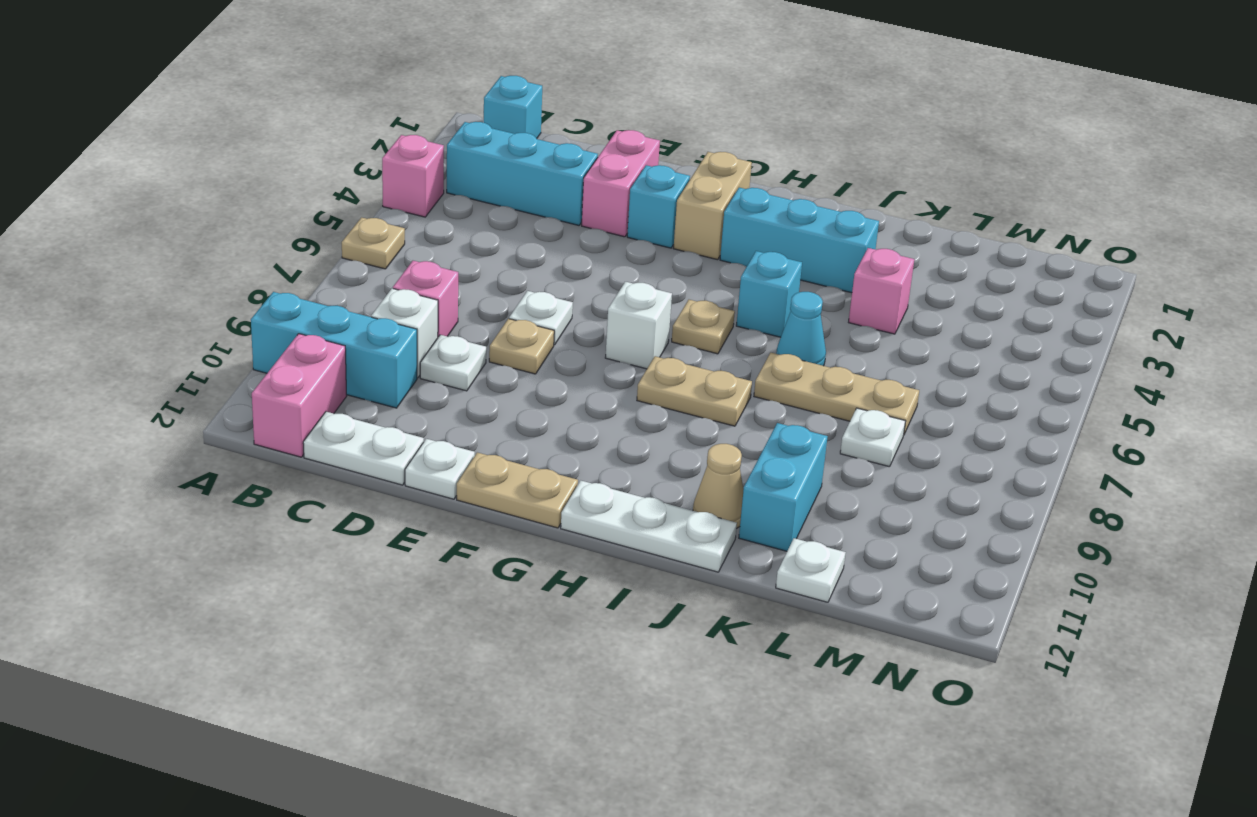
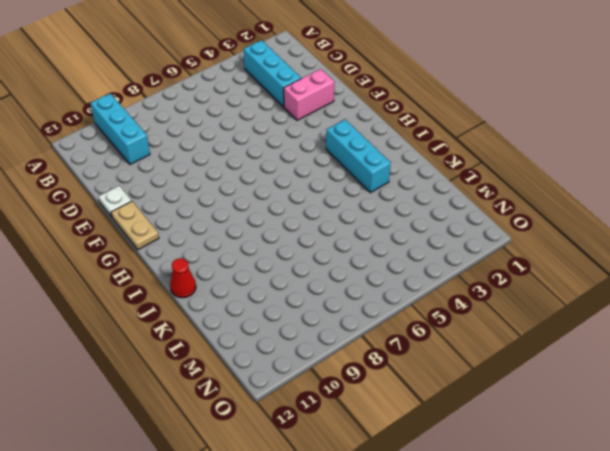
red cone J12 level 1 -> white plate H12:J12 level 1
none -> pink brick A4 level 1
none -> tan plate A6 level 1
none -> cyan brick B1 level 1
none -> pink brick B11:B12 level 1

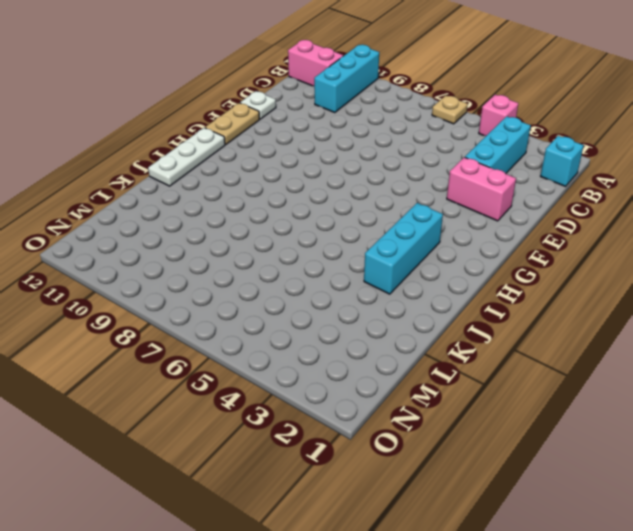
none -> pink brick C8 level 1
none -> white brick C9 level 1
none -> white plate C12:D12 level 1
none -> white plate D9 level 1

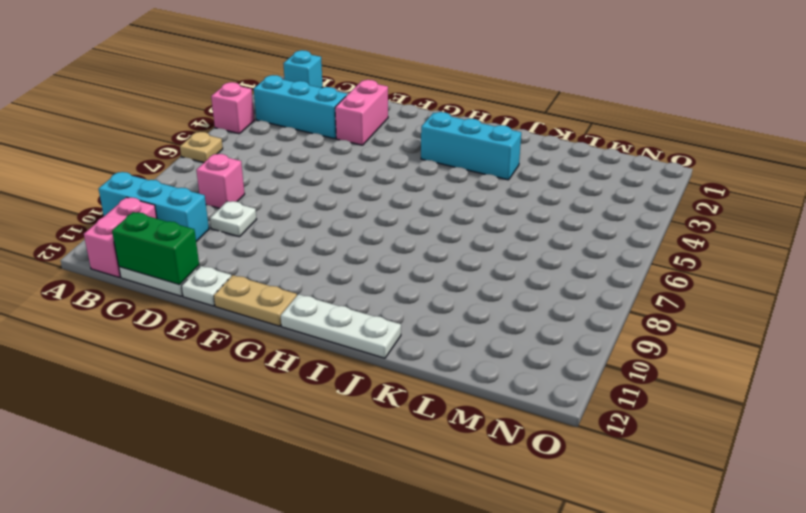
green brick C12:D12 level 2 -> none
none -> white brick C9 level 1
none -> white plate E7 level 1
none -> tan plate E8 level 1
none -> cyan brick F3 level 1

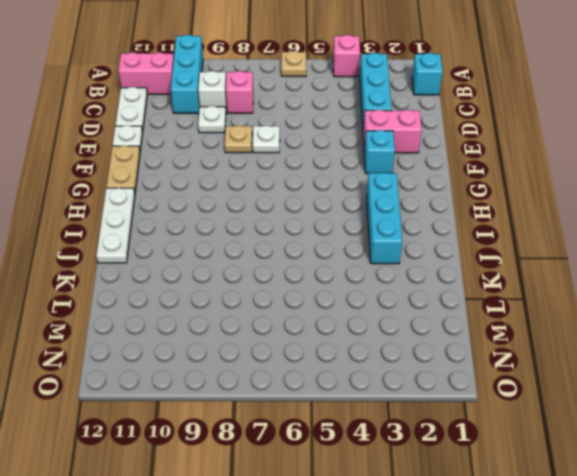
none -> tan brick G2:G3 level 1
none -> white brick G7 level 1
none -> tan plate H6 level 1
none -> tan plate H8:I8 level 1

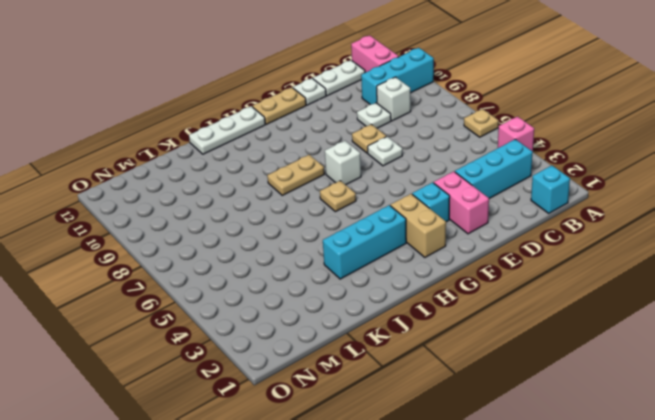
none -> pink brick C8 level 1
none -> cyan brick I5 level 1
none -> cyan cone J6 level 1
none -> tan plate J7:L7 level 1

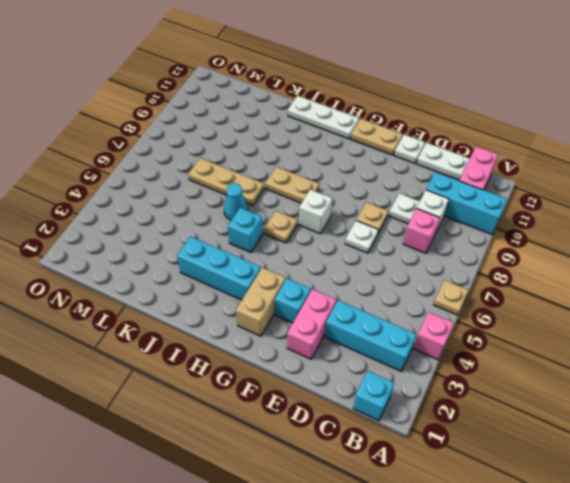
none -> tan cone J11 level 1
none -> pink brick K4 level 1
none -> cyan brick K10:K11 level 1
none -> white plate L8 level 1

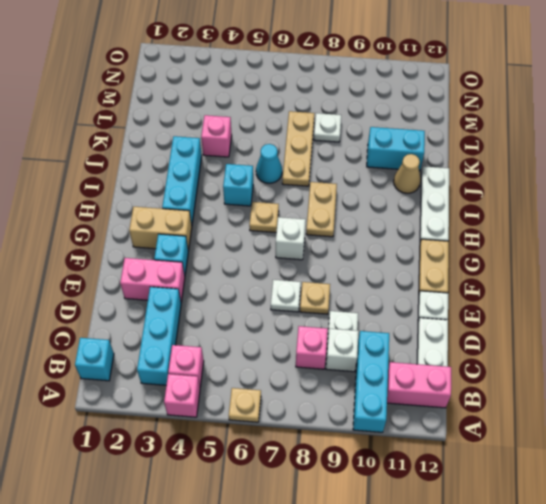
pink brick B4 level 1 -> none
none -> white plate L12 level 1

